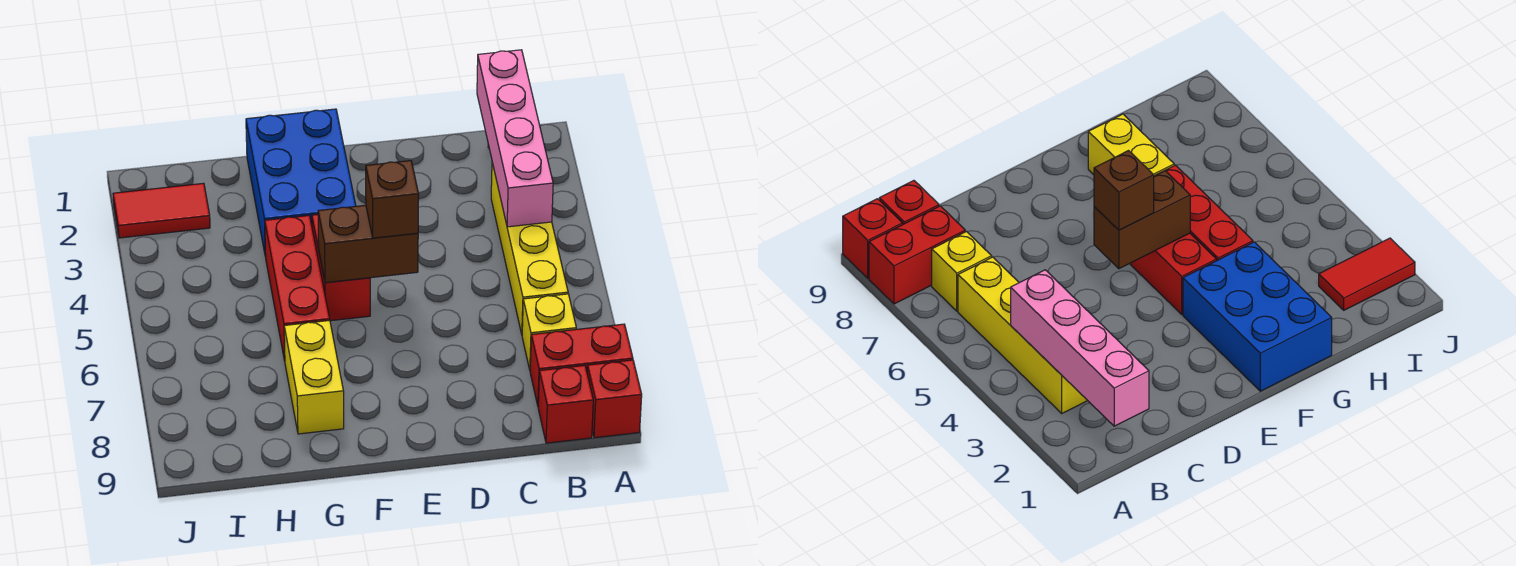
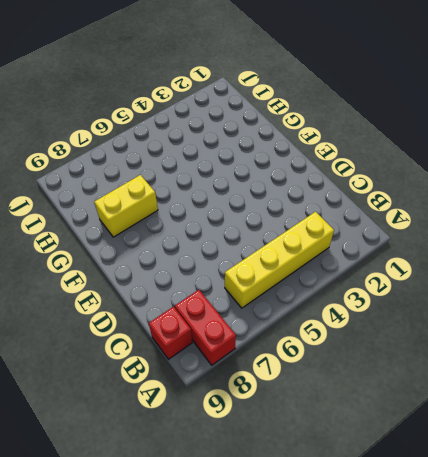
none -> red brick A9 level 1
none -> yellow brick B7 level 1
none -> blue brick F1:G3 level 1

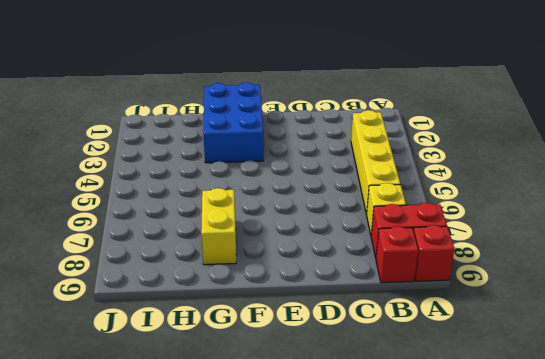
none -> red brick F4:F5 level 1
none -> red brick G4:G6 level 1
none -> red tile I2:J2 level 1

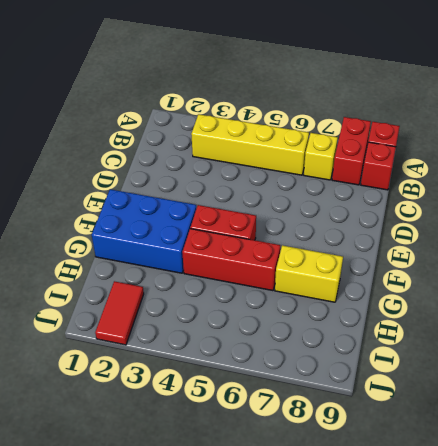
none -> pink brick B1:B4 level 2
none -> brown brick E5:F5 level 2
none -> brown brick E5 level 3

